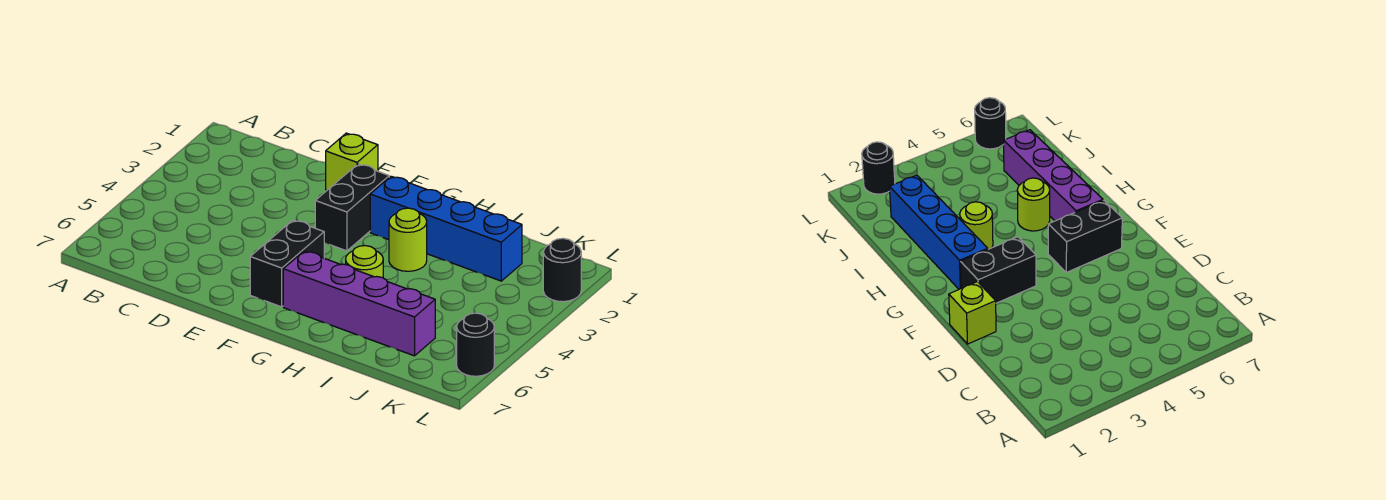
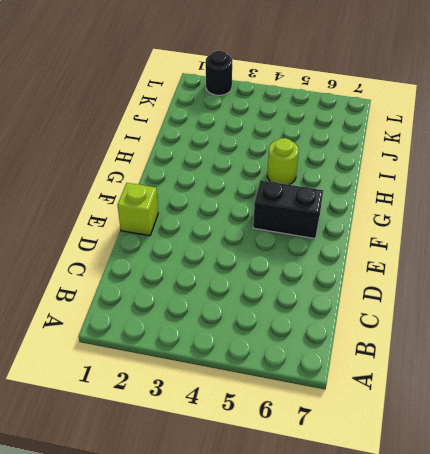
none -> black brick F2:F3 level 1
none -> blue brick G2:J2 level 1

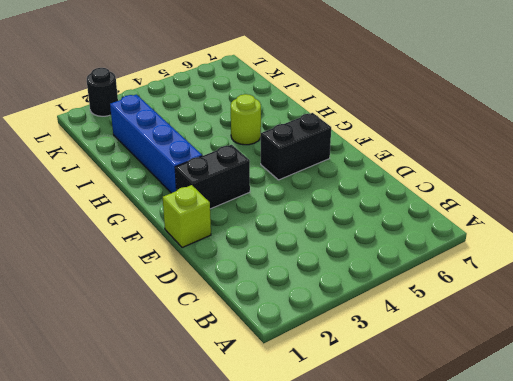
none -> purple brick G6:J6 level 1
none -> lime round brick H3 level 1

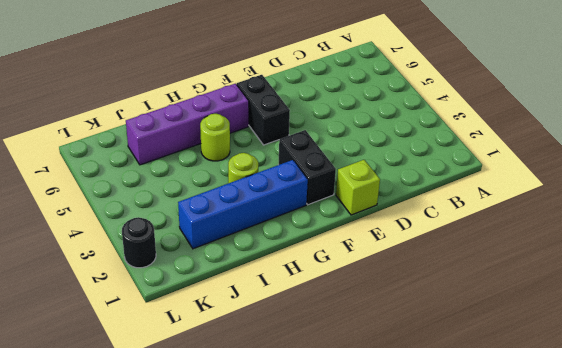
none -> black round brick L6 level 1

